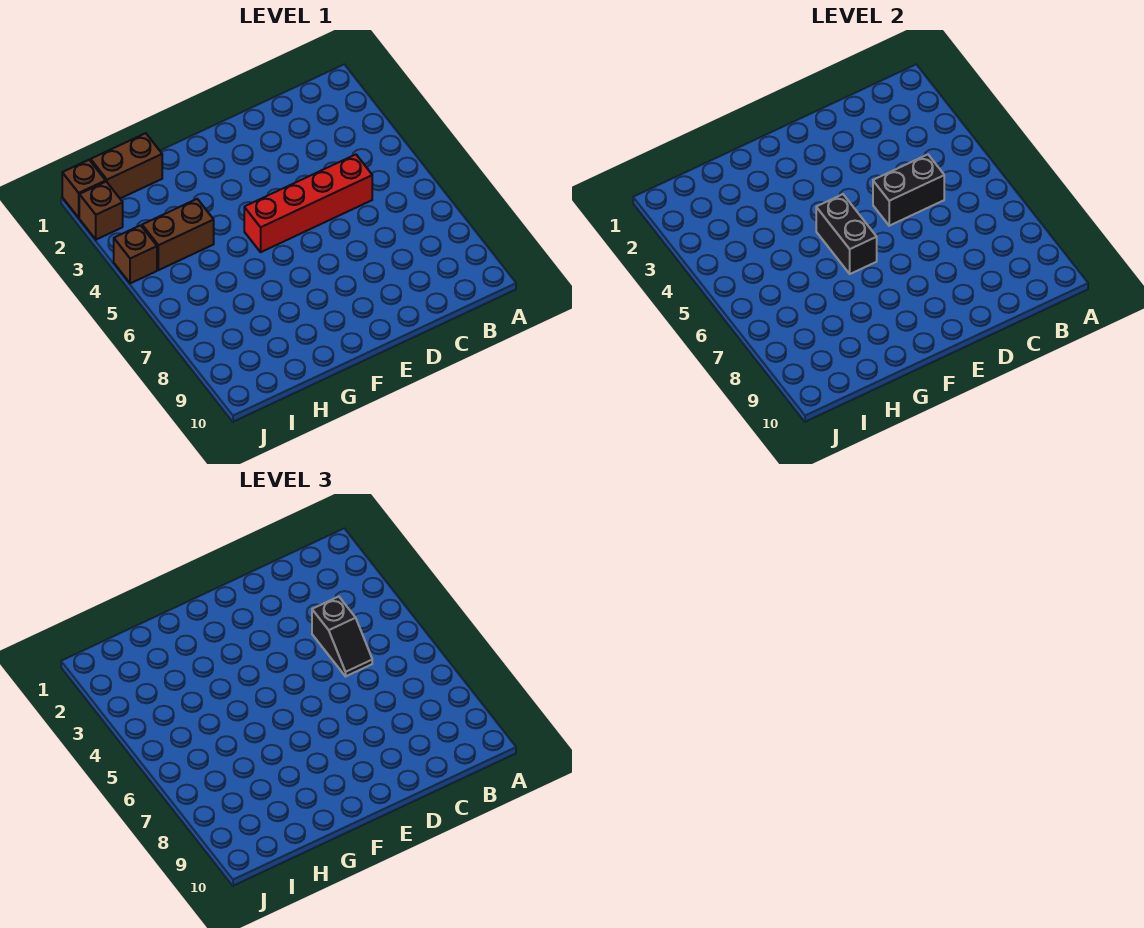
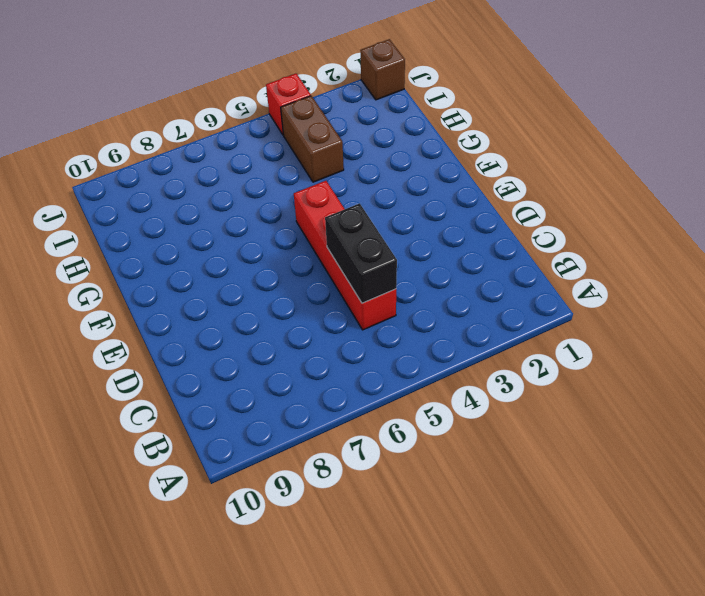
red brick J4 level 1 -> brown brick J4 level 1
none -> brown brick H1:I1 level 1
none -> brown brick J2 level 1

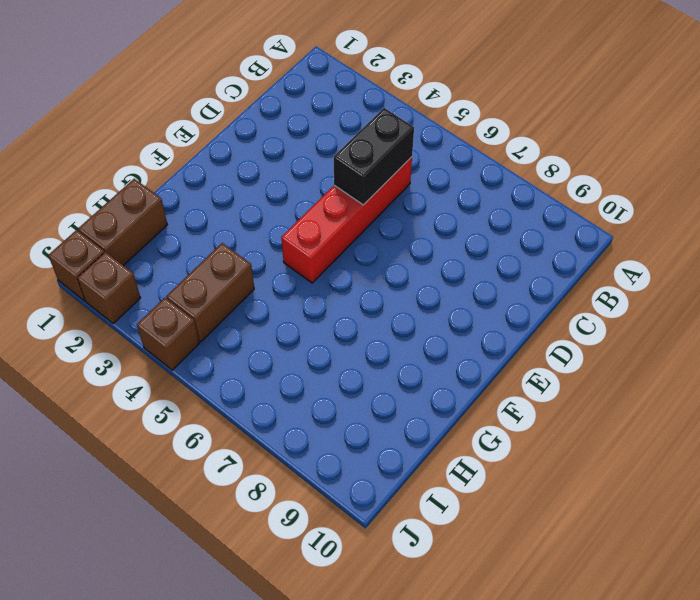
none -> black brick F5:F6 level 2
none -> black slope C4:C5 level 3 top 4

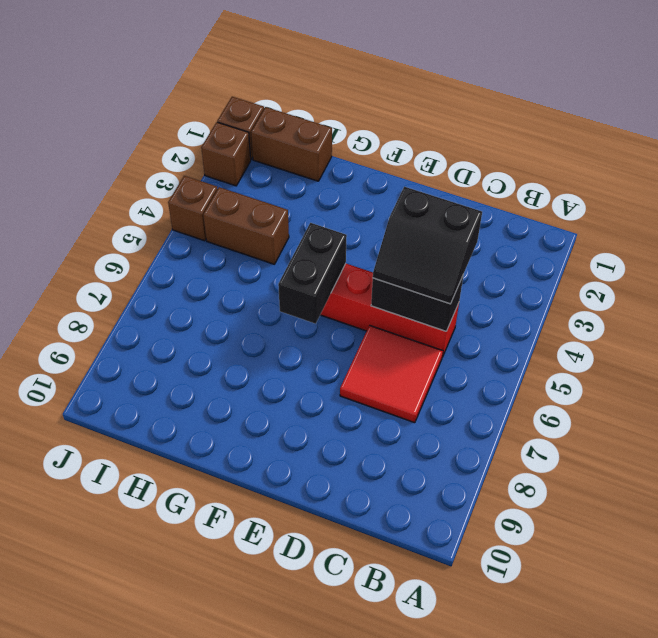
black slope C4:D5 level 3 top 4 -> black slope C4:C5 level 3 top 4
red tile C6:D7 level 1 -> none

